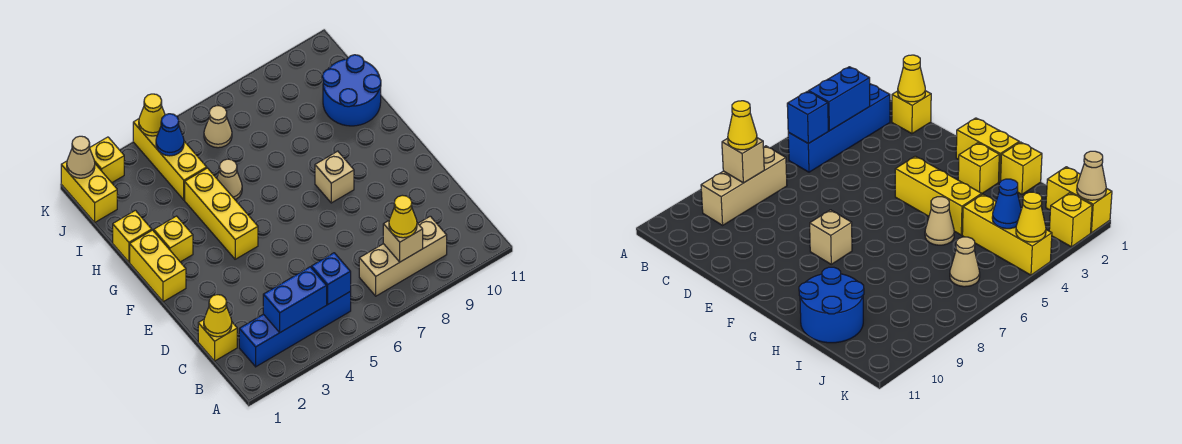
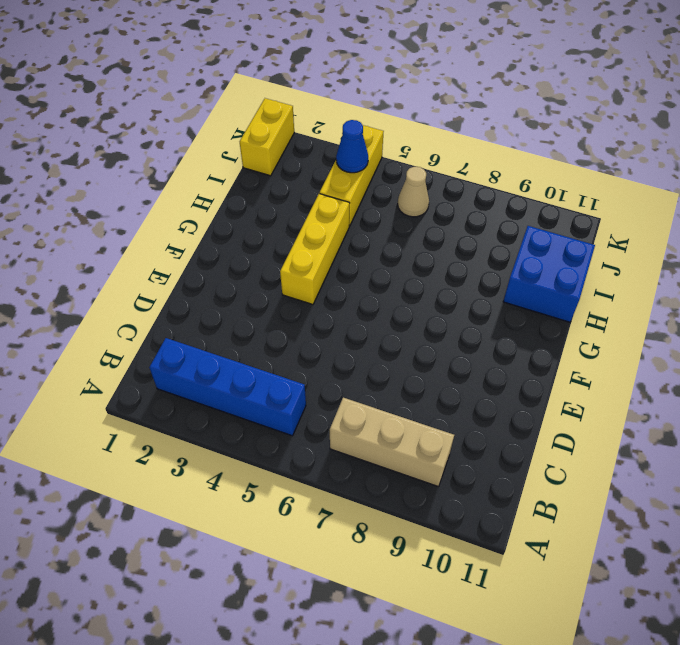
blue brick H10:I11 level 1 -> blue round brick H10:I11 level 1
none -> yellow brick C1 level 1
none -> yellow brick F1:G1 level 1
none -> tan brick F8 level 1

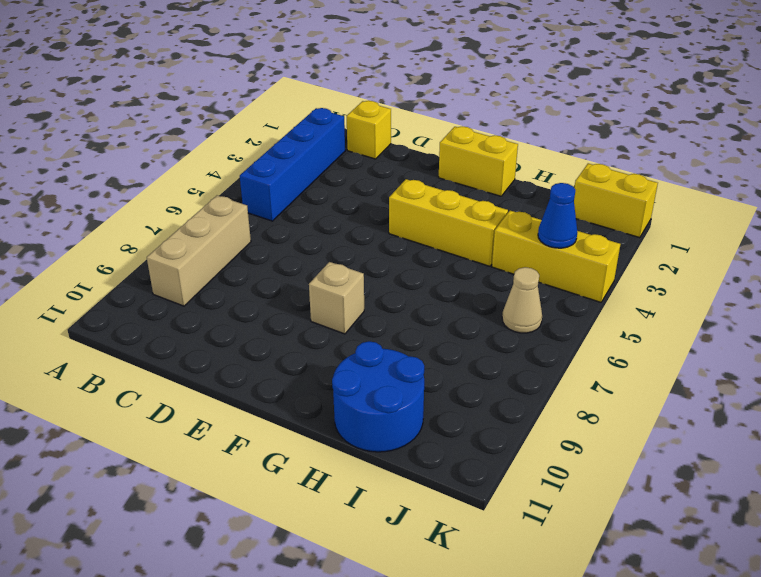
none -> yellow brick G2 level 1
none -> yellow brick H1 level 1
none -> tan cone H5 level 1

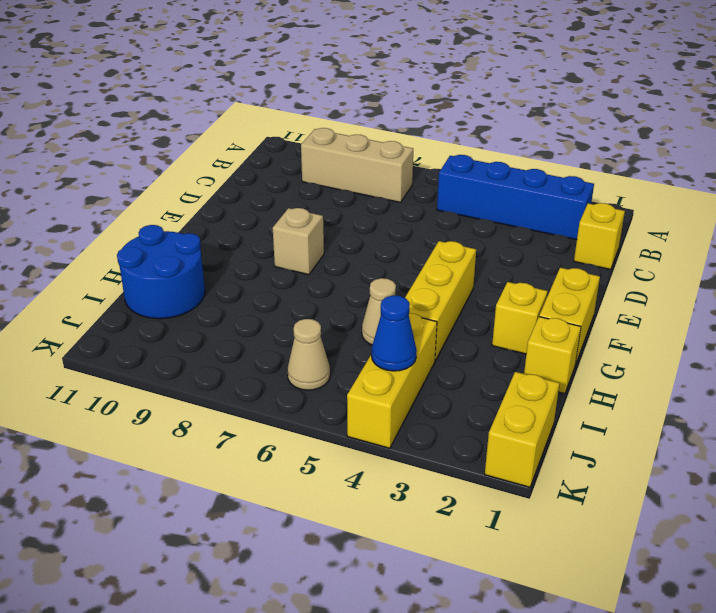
none -> yellow brick K2 level 1
none -> blue brick B3:B4 level 2
none -> blue brick B5 level 2

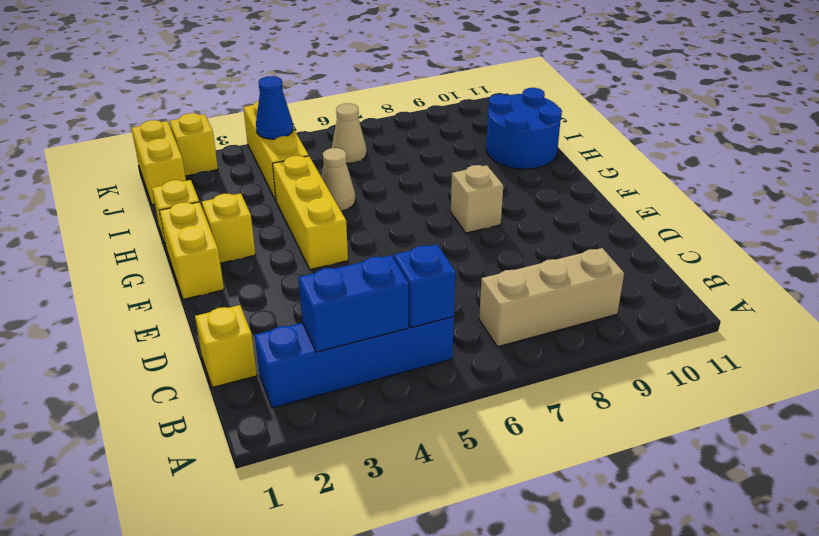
none -> tan brick B8 level 2
none -> yellow cone C1 level 2
none -> tan cone K1 level 2

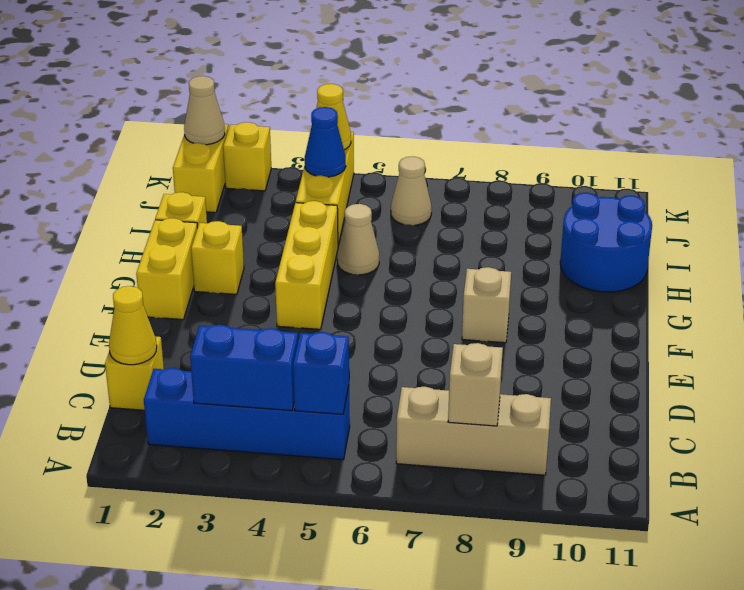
none -> yellow cone B8 level 3

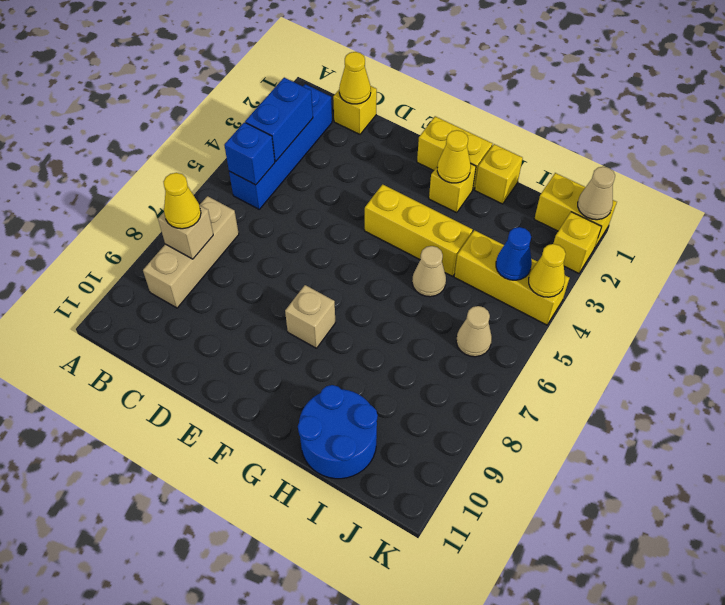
yellow cone G2 level 2 -> none

